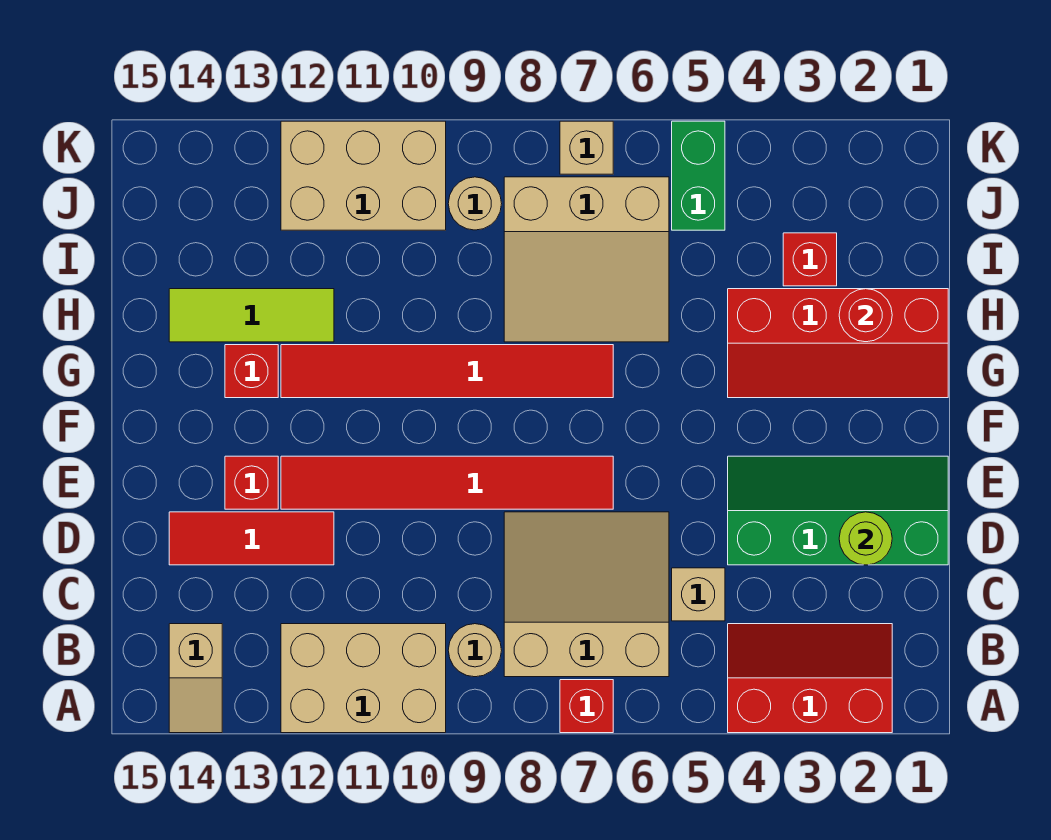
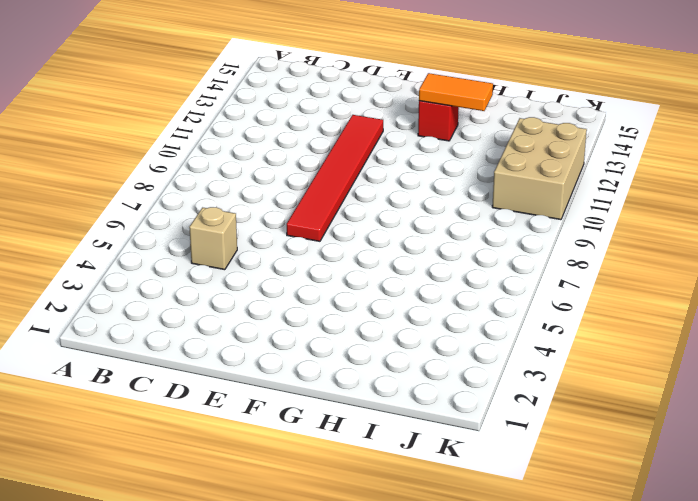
orange tile G13:H13 level 2 -> none
none -> red slope A2:B4 level 1 top A
none -> red brick A7 level 1
none -> tan brick A10:B12 level 1

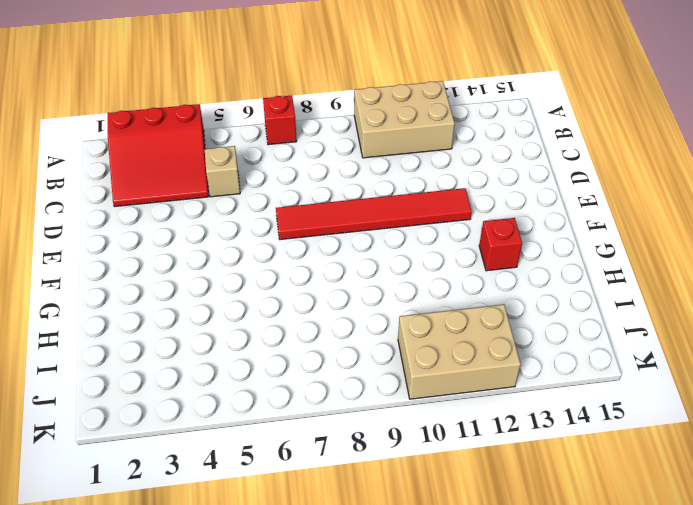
red slope A2:C4 level 1 top A -> red slope A2:B4 level 1 top A
none -> tan slope A14:B14 level 1 top B
none -> tan slope B6:D8 level 1 top B
none -> tan round brick B9 level 1

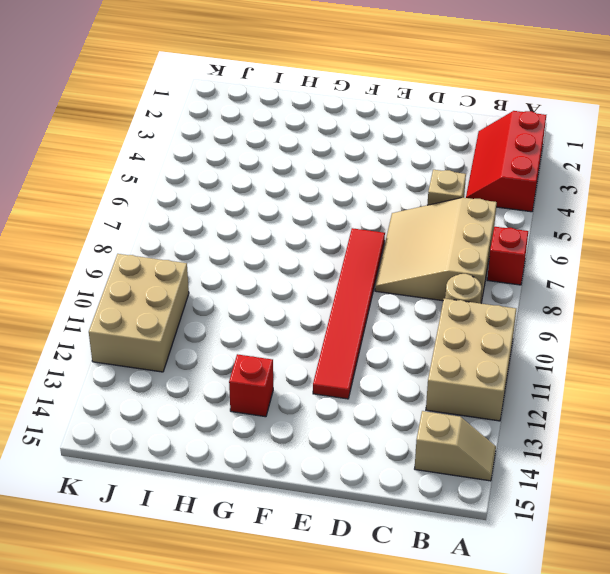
none -> green slope D1:E4 level 1 top D
none -> red tile D12:D14 level 1
none -> red brick E13 level 1

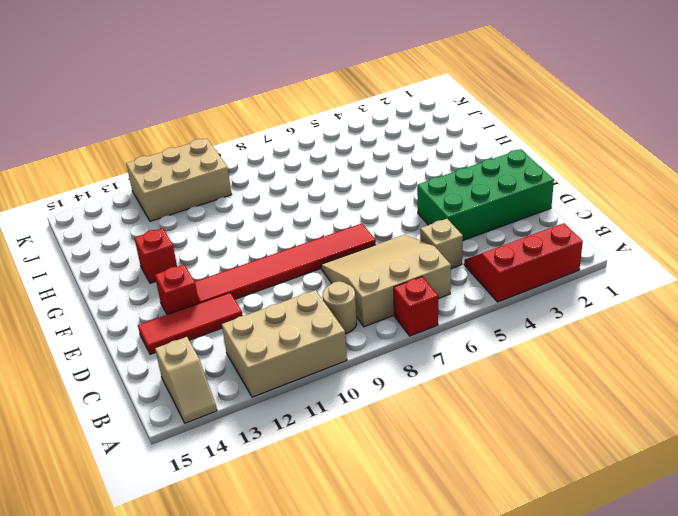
green brick D1:E4 level 1 -> green slope D1:E4 level 1 top D
none -> red slope G1:H4 level 1 top H
none -> red tile G7:G12 level 1
none -> tan slope H6:J8 level 1 top J

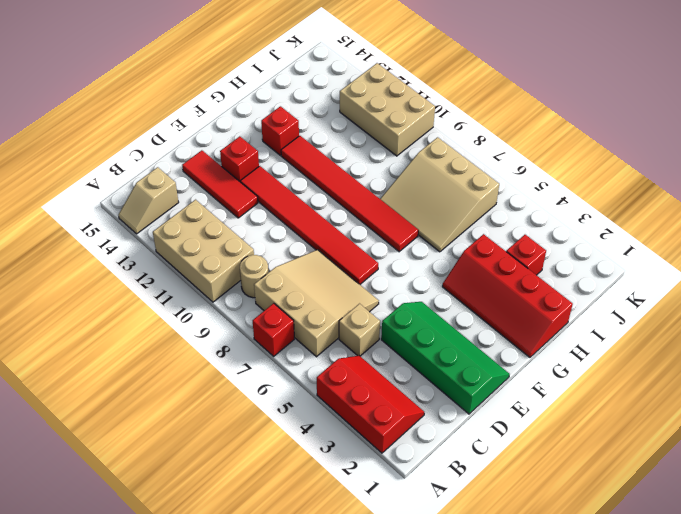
none -> lime tile H12:H14 level 1
none -> green brick J5:K5 level 1
none -> tan round brick J9 level 1

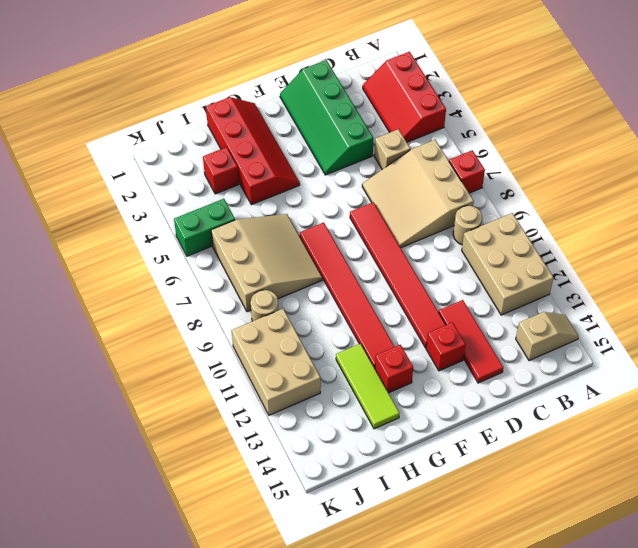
none -> tan brick K7 level 1
none -> lime round brick D2 level 2
none -> red round brick H2 level 2

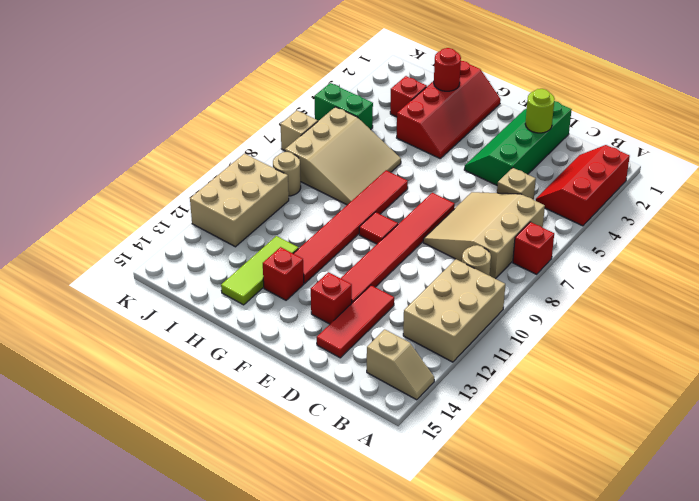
red tile F9 level 1 -> none

